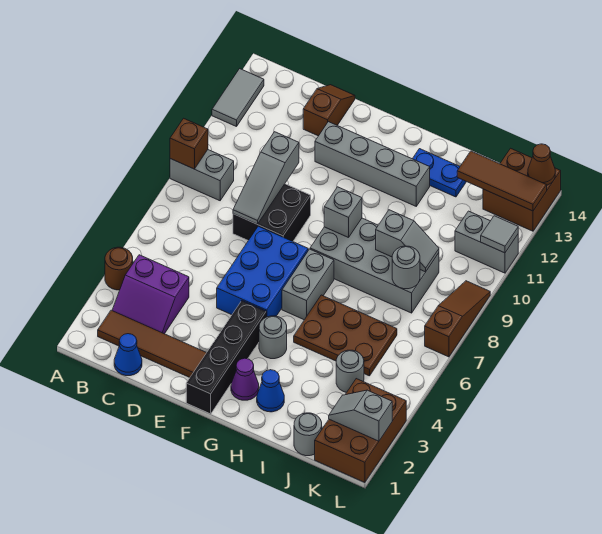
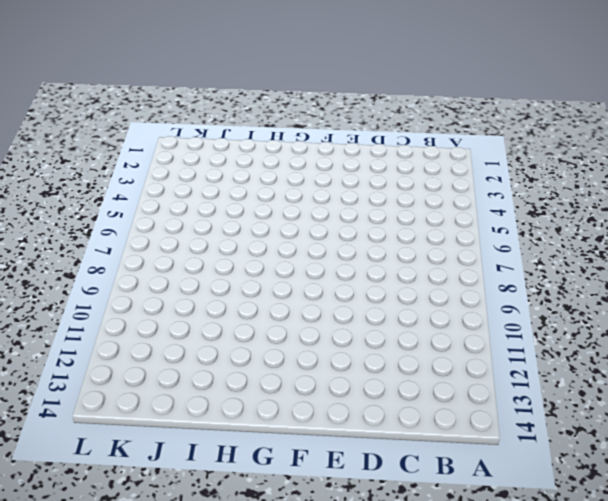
none -> brown round brick A4 level 1
none -> grey brick A9:B9 level 1
none -> grey tile A12:A13 level 1
none -> brown tile B2:E2 level 1

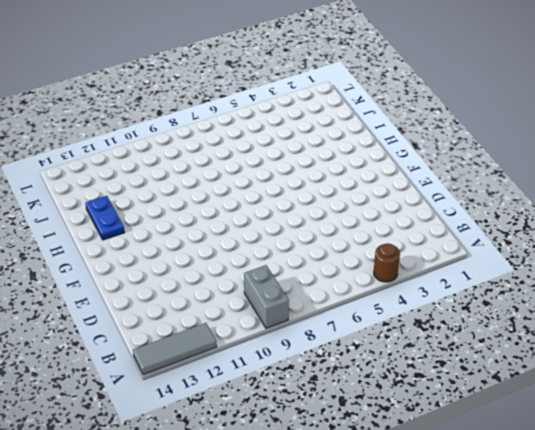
grey tile A12:A14 level 1 -> grey tile A12:A13 level 1
none -> brown tile B2:E2 level 1
none -> purple slope B3:C4 level 1 top 4
none -> blue cone C1 level 1
none -> black brick D8:E9 level 1

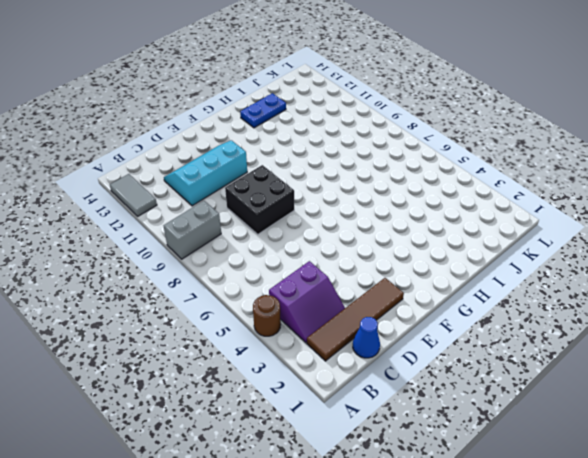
cyan slope C11:E12 level 1 top 11 -> grey brick E12:H12 level 1
none -> brown slope D13:D14 level 1 top 13
none -> blue brick E5:F7 level 1
none -> black brick F1:F4 level 1
none -> purple cone G2 level 1

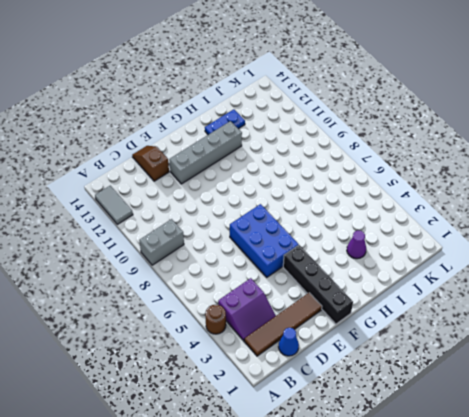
purple cone I3 level 1 -> purple cone G2 level 1
none -> black brick D8:E9 level 1
none -> grey round brick G4 level 1
none -> grey brick G6:G7 level 1
none -> grey brick G8:J9 level 1

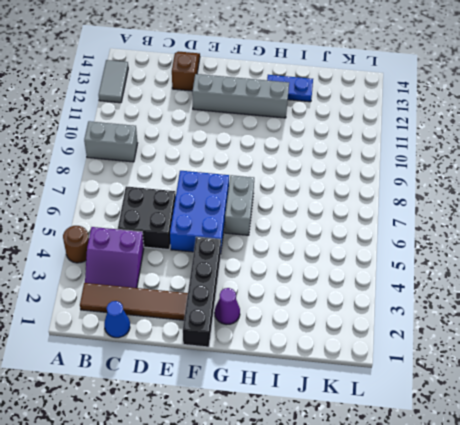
black brick C5:D6 level 1 -> black brick D8:E9 level 1
none -> grey round brick G4 level 1
none -> grey brick G8:J9 level 1
none -> blue cone H2 level 1
none -> brown plate H5:J6 level 1

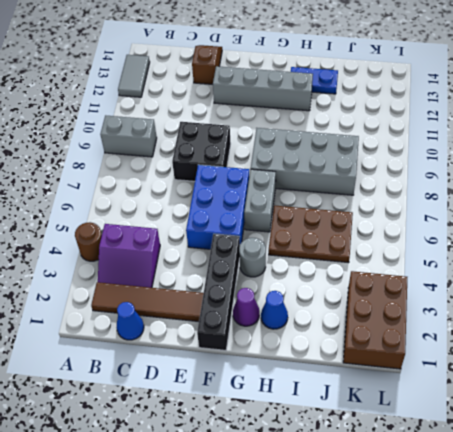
none -> grey round brick J1 level 1
none -> grey round brick J4 level 1
none -> grey brick K11:L11 level 1
none -> brown brick K13:L14 level 1

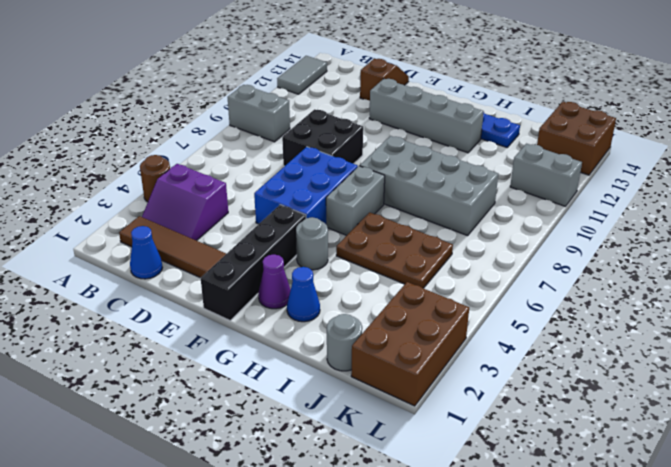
none -> grey round brick J4 level 1
none -> brown slope L7:L9 level 1 top 7
none -> brown brick A9 level 2
none -> grey slope D8:D10 level 2 top 10

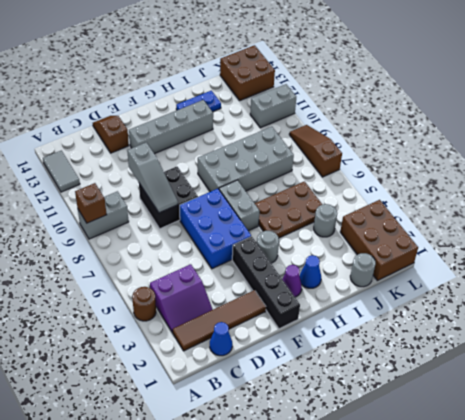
none -> grey brick G9 level 2
none -> grey slope I9:J9 level 2 top I
none -> grey round brick J8 level 2
none -> brown tile J13:L13 level 2

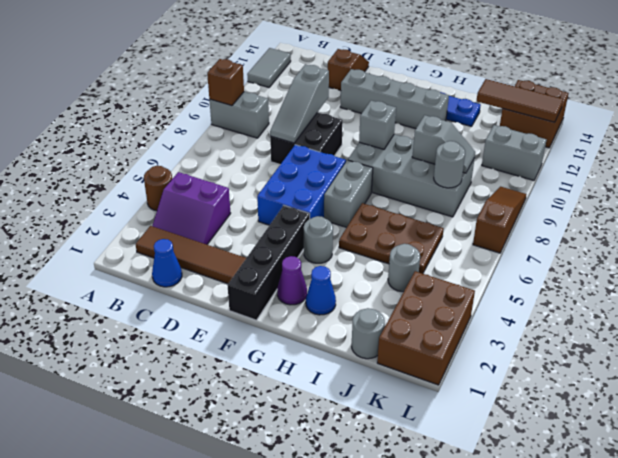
none -> grey slope K2:L2 level 2 top L
none -> grey tile L11 level 2
none -> brown cone L14 level 2

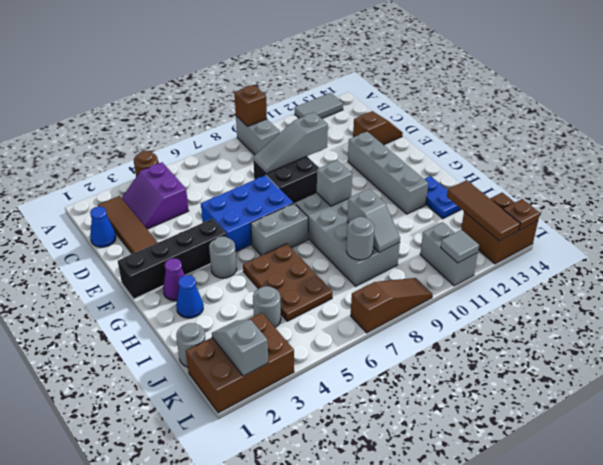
brown plate L14 level 2 -> brown cone L14 level 2

